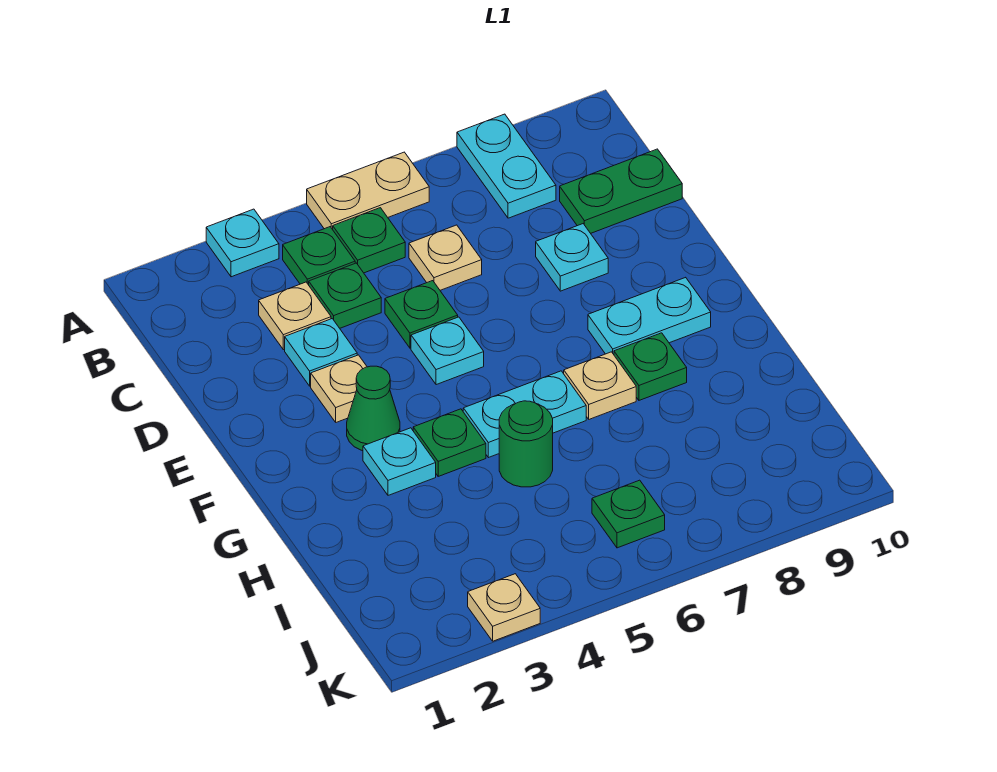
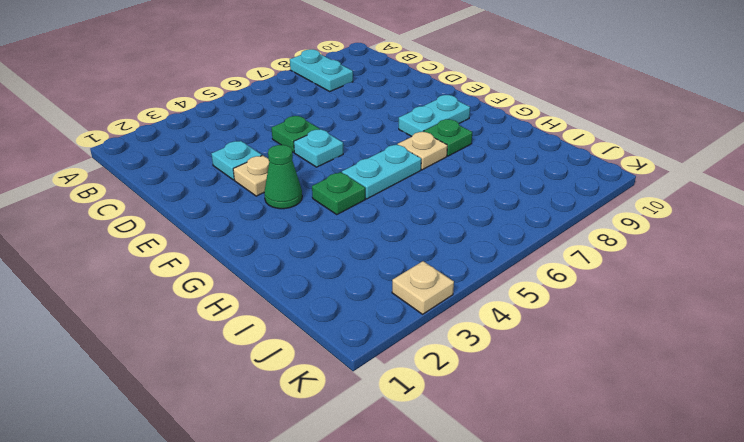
none -> cyan plate A3 level 1
none -> tan plate A5:A6 level 1
none -> green plate B4 level 1

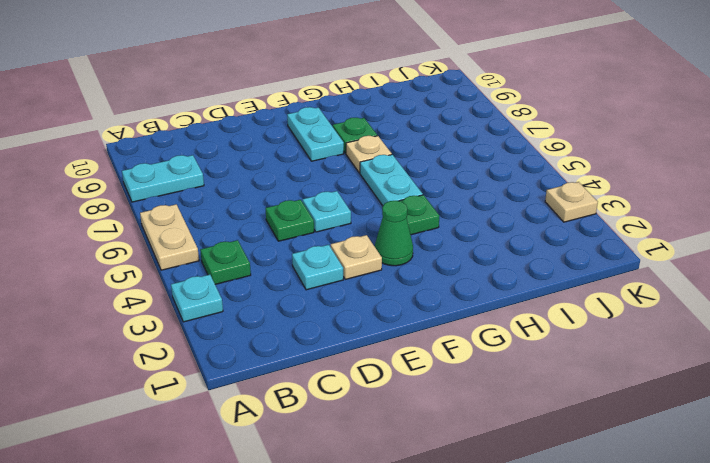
none -> green plate B5 level 1
none -> tan plate C3 level 1
none -> green plate C4 level 1

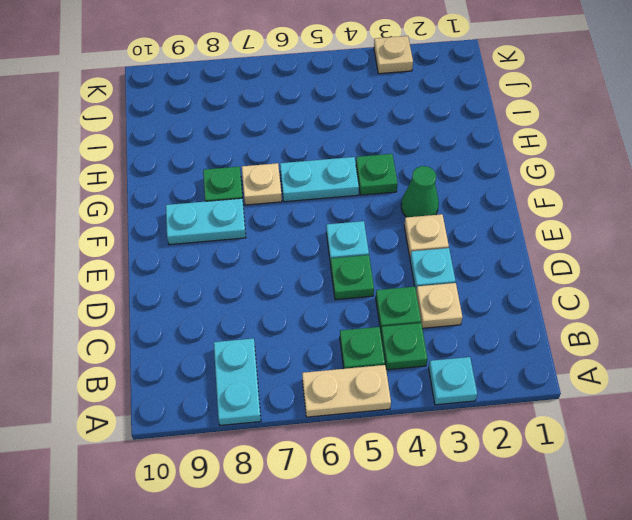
none -> tan plate C6 level 1
none -> green plate C9:C10 level 1
none -> cyan plate D8 level 1

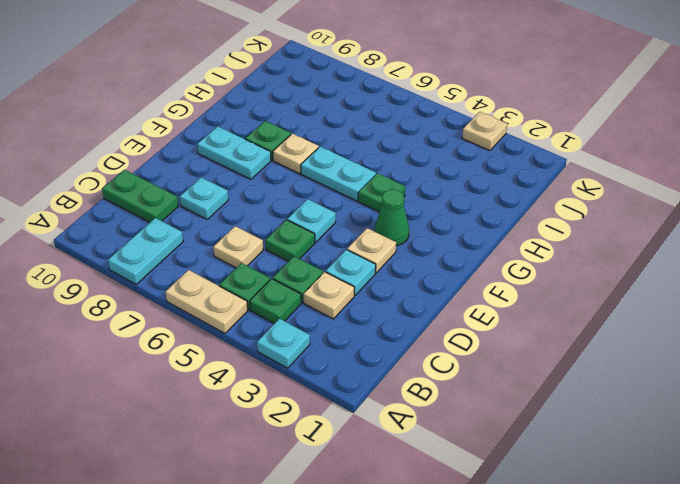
none -> cyan plate G3 level 1
none -> green round brick H5 level 1
none -> green plate J6 level 1

